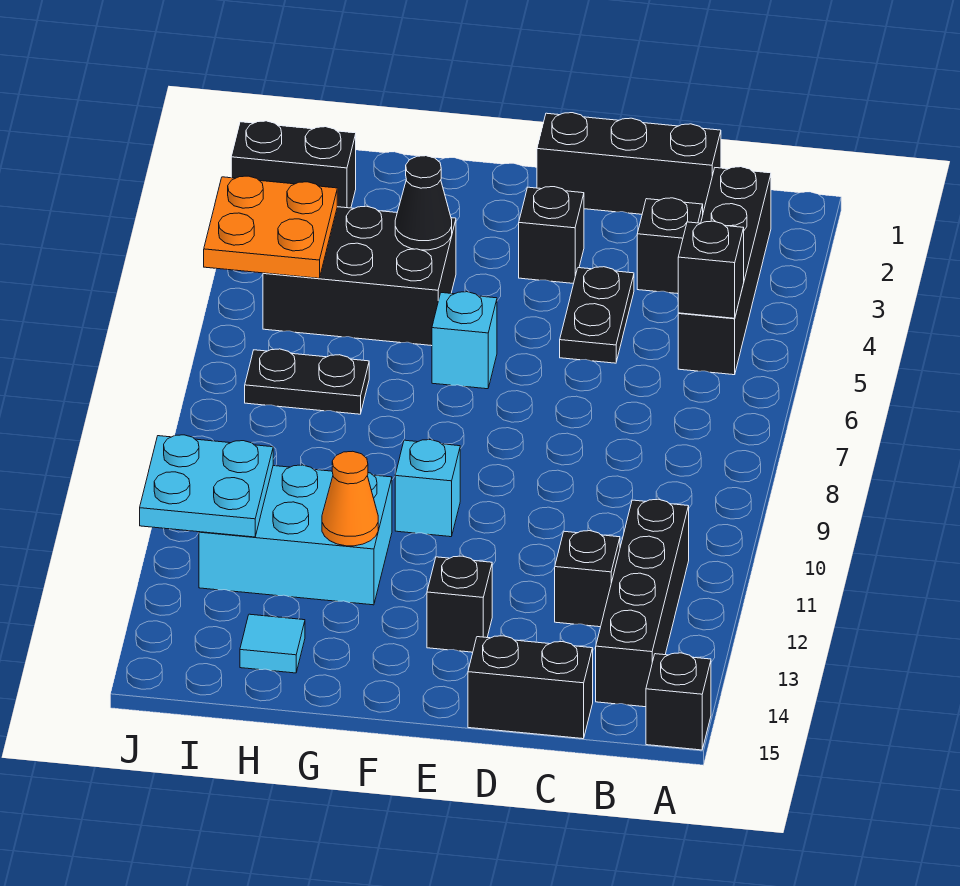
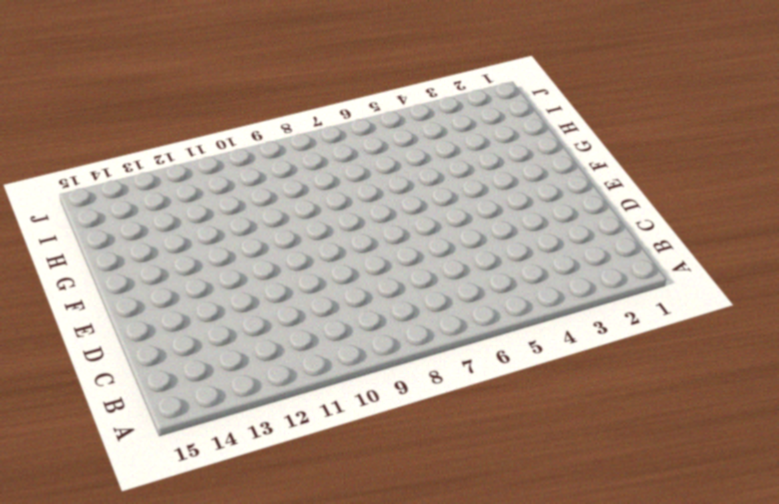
none -> black brick A15 level 1
none -> black brick B2:B5 level 1
none -> black brick B11:B14 level 1

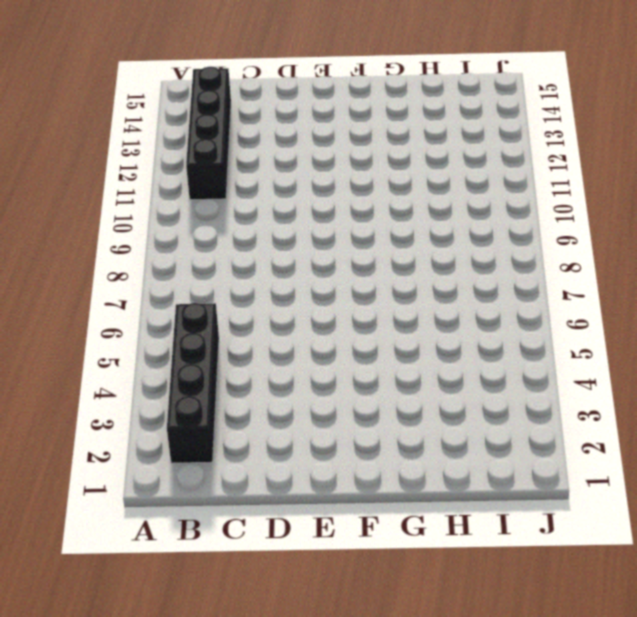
none -> black brick A15 level 1
none -> black brick C1:E1 level 1
none -> black brick C3 level 1

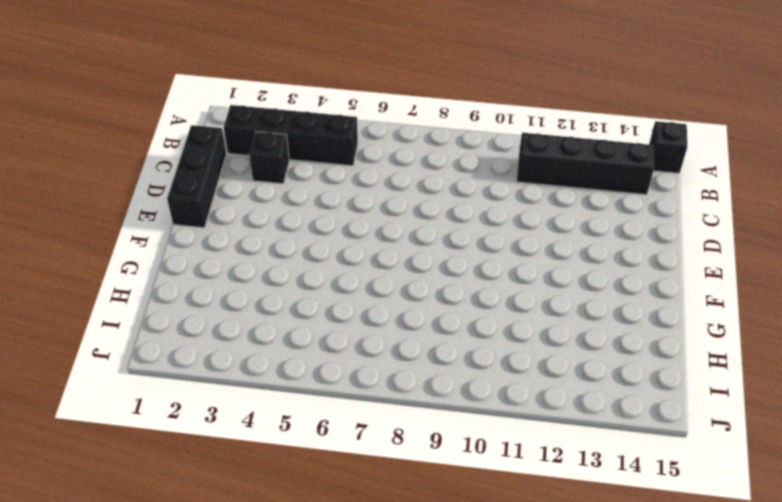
none -> black brick C12 level 1
none -> black brick C15:D15 level 1
none -> black plate D4:D5 level 1

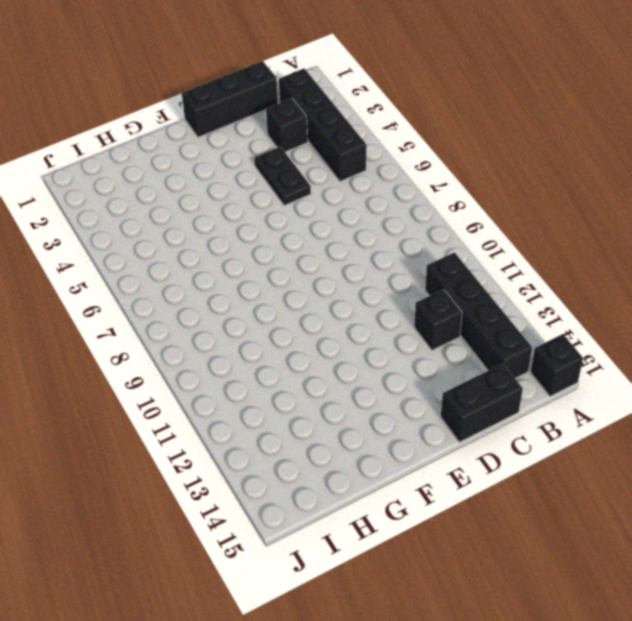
none -> black brick E3 level 1
none -> black brick E13 level 1
none -> cyan brick F6 level 1

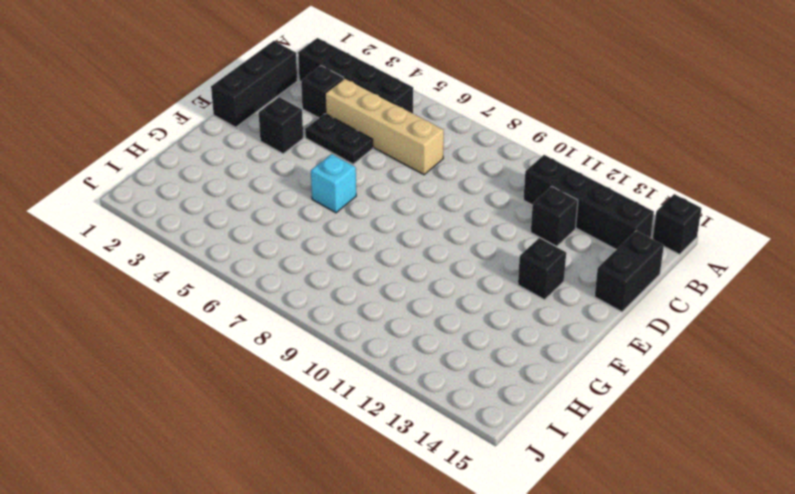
tan brick C4:C7 level 1 -> none
none -> cyan brick F10 level 1
none -> black brick G4:I5 level 1
none -> cyan brick G11:I12 level 1

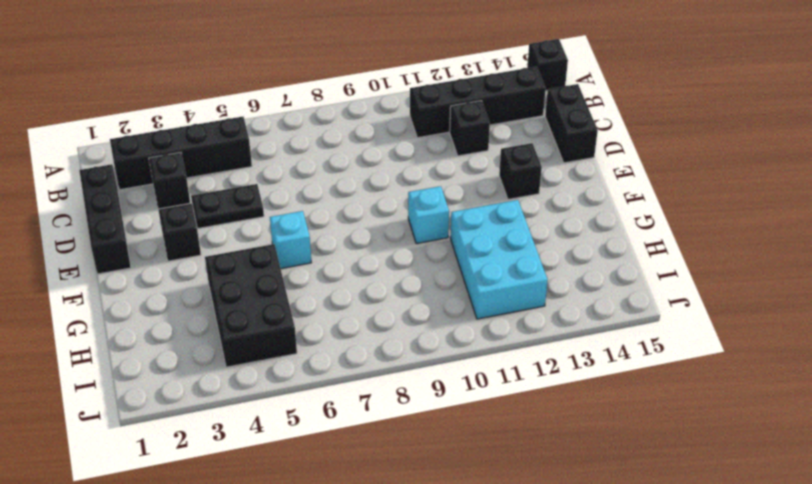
none -> black plate H7:I7 level 1
none -> cyan tile H14 level 1
none -> black brick I2:J2 level 1

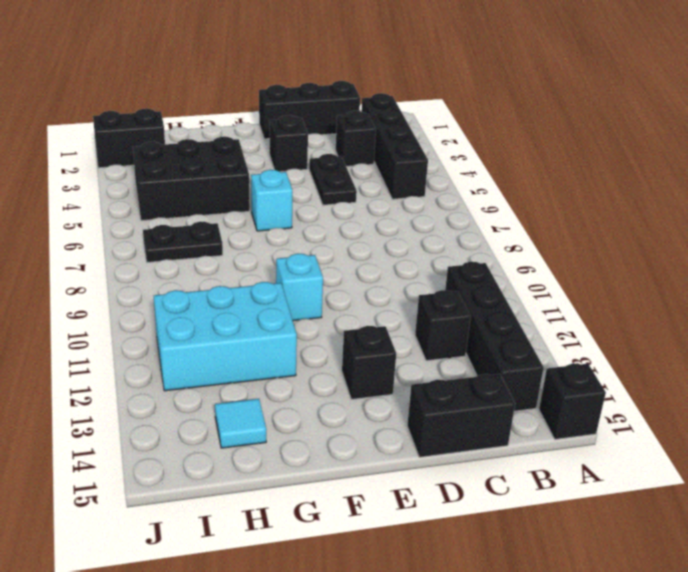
none -> black brick B5 level 2
none -> black cone G4 level 2
none -> orange cone G12 level 2

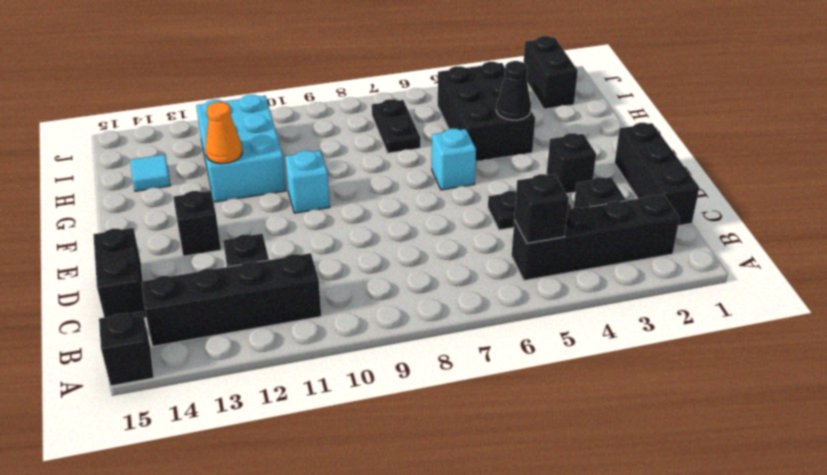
none -> orange plate I4:J5 level 2
none -> cyan plate I11:J12 level 2

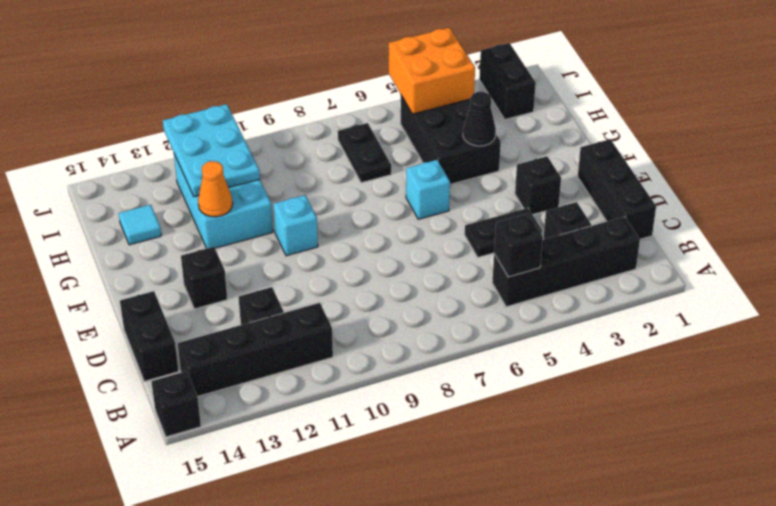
cyan plate H11:J12 level 2 -> cyan plate I11:J12 level 2
orange brick I4:J5 level 2 -> orange plate I4:J5 level 2

